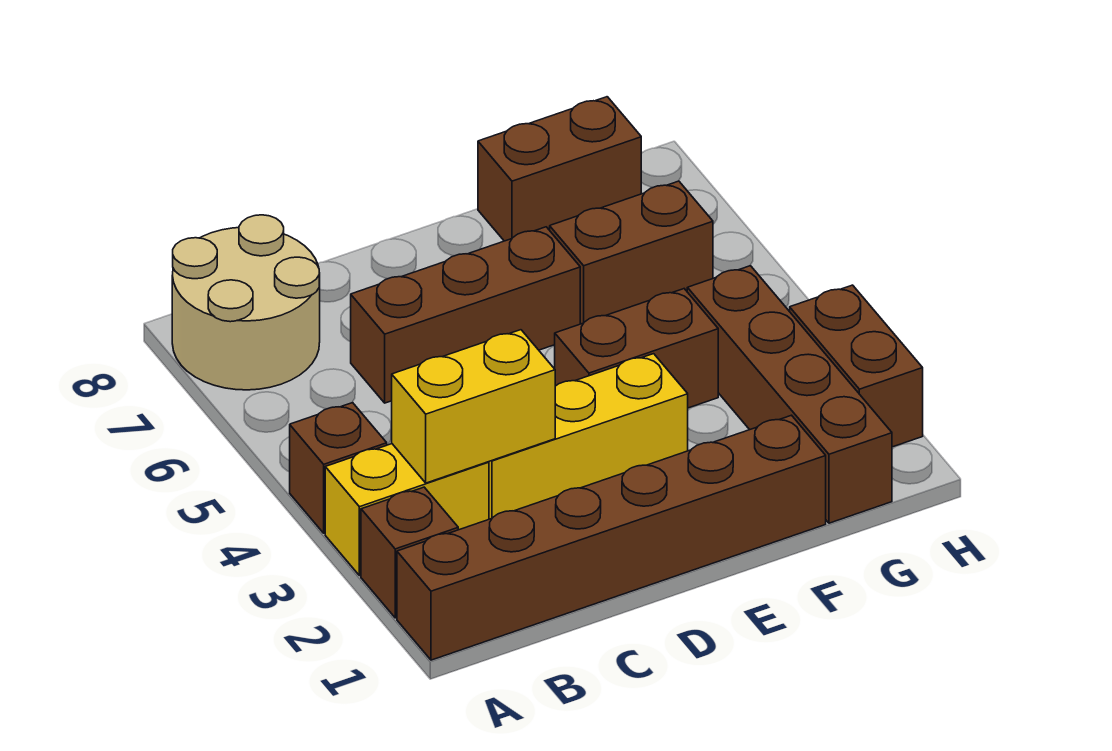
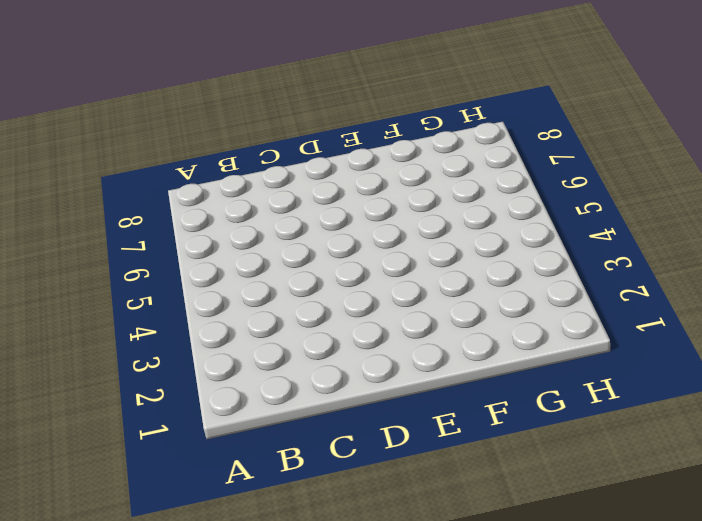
none -> brown brick A1:F1 level 1
none -> brown brick A2 level 1
none -> yellow brick A3:B3 level 1

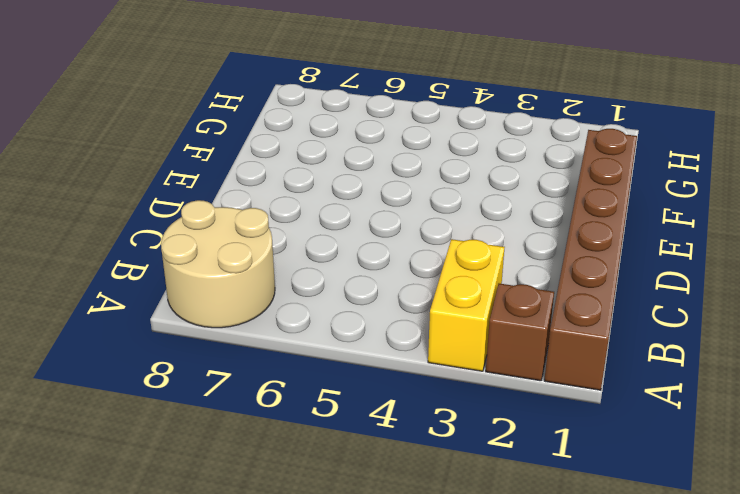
none -> brown brick A4 level 1
none -> yellow brick C3:E3 level 1
none -> brown brick C6:E6 level 1

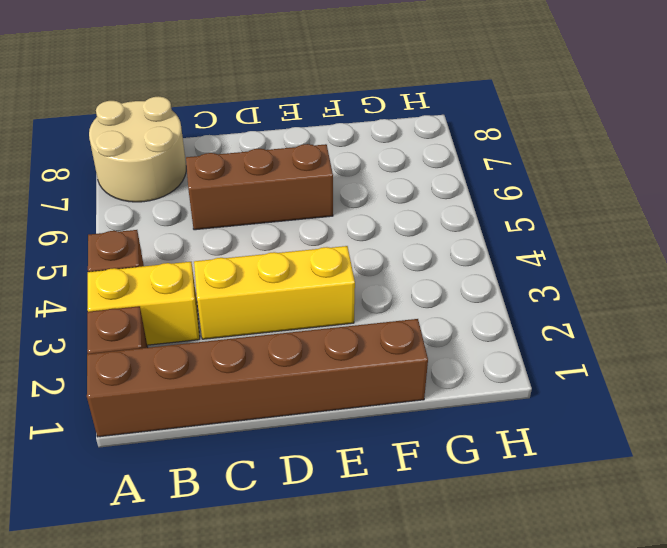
none -> brown brick E4:F4 level 1
none -> brown brick F6:G6 level 1
none -> brown brick F8:G8 level 1

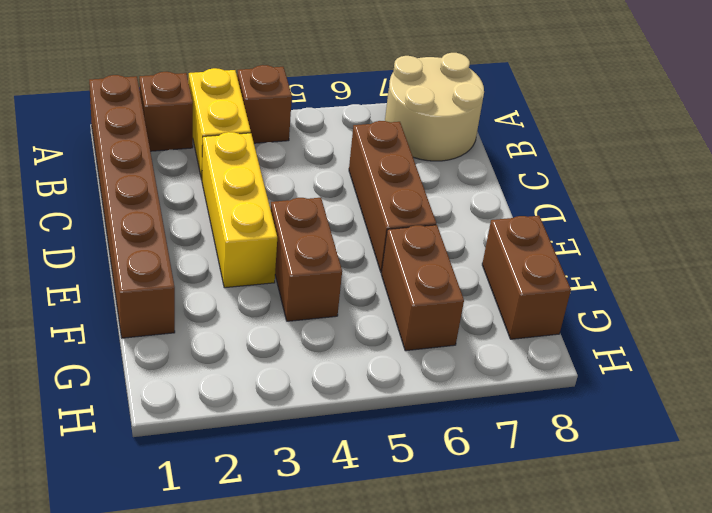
none -> brown brick G1:G4 level 1
none -> brown brick H2:H3 level 1
none -> yellow brick B3:C3 level 2

